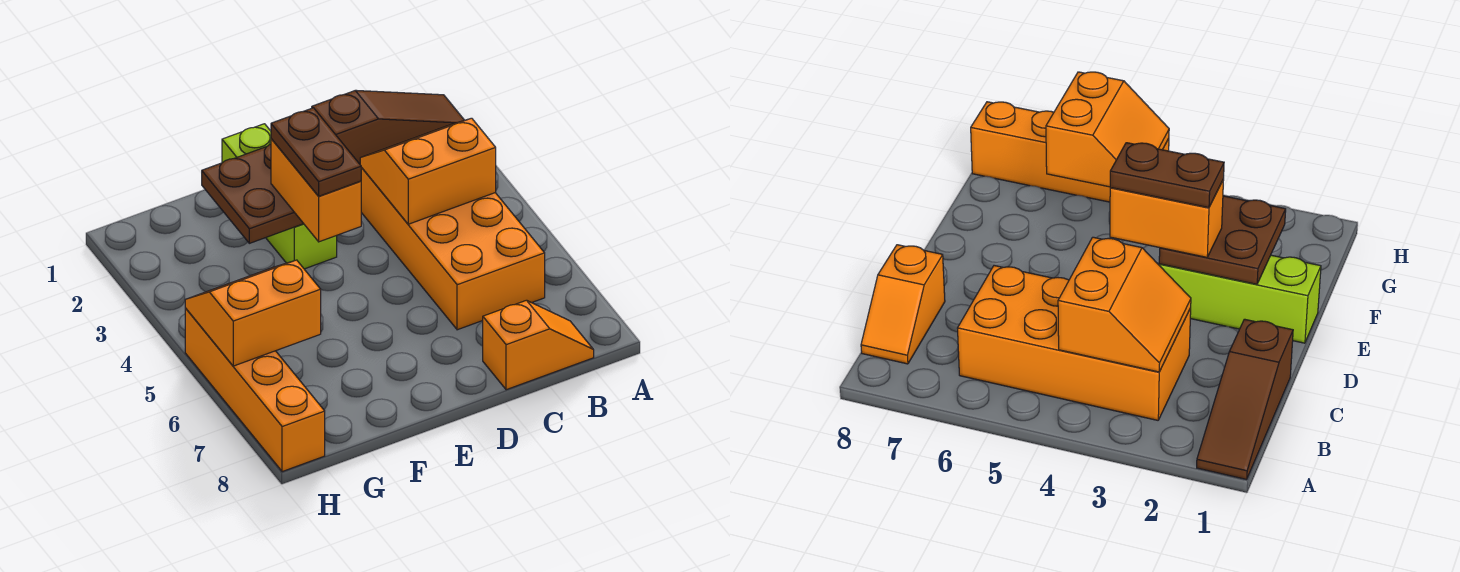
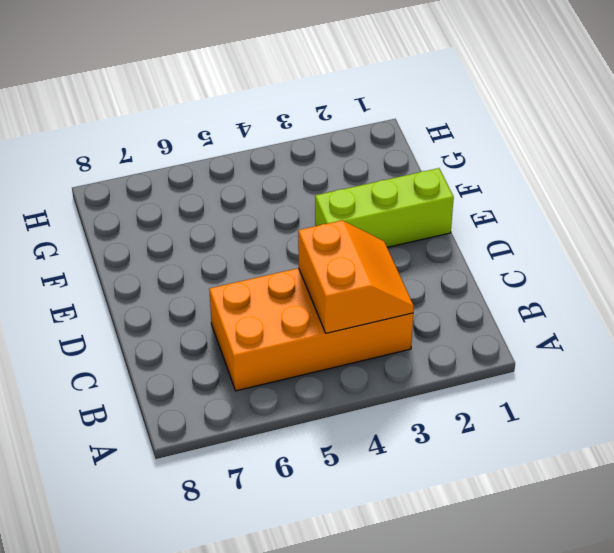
none -> brown slope A1:C1 level 1 top C
none -> orange slope B8:C8 level 1 top C

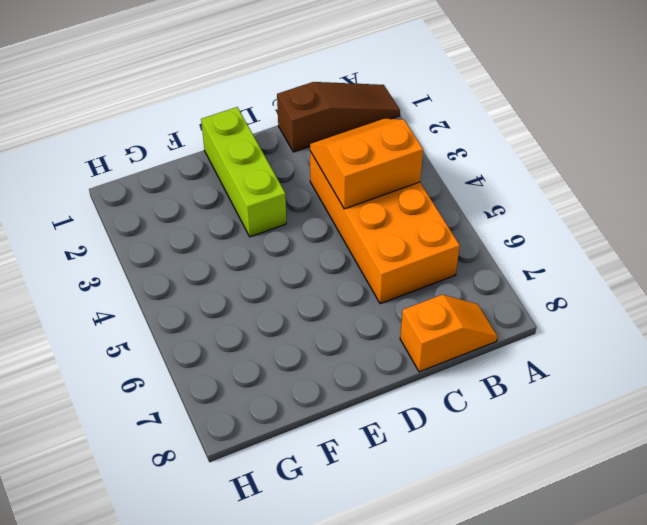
none -> orange brick H5:H8 level 1
none -> brown plate E2:F3 level 2

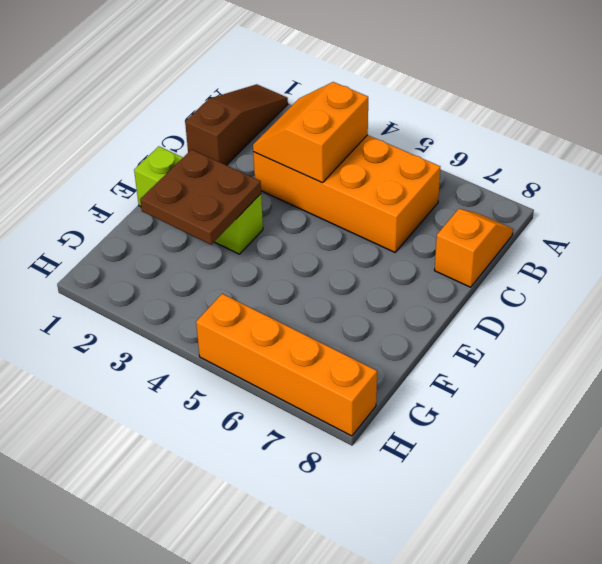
none -> orange slope G5:H6 level 2 top 6
none -> orange brick E3:E4 level 3

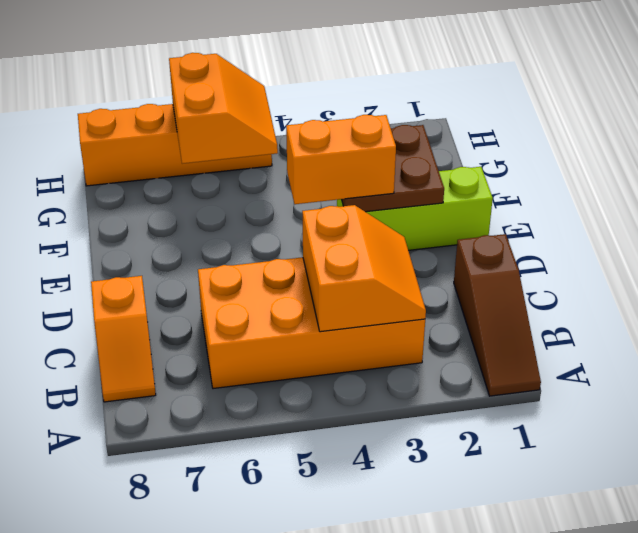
none -> brown plate E3:E4 level 4

